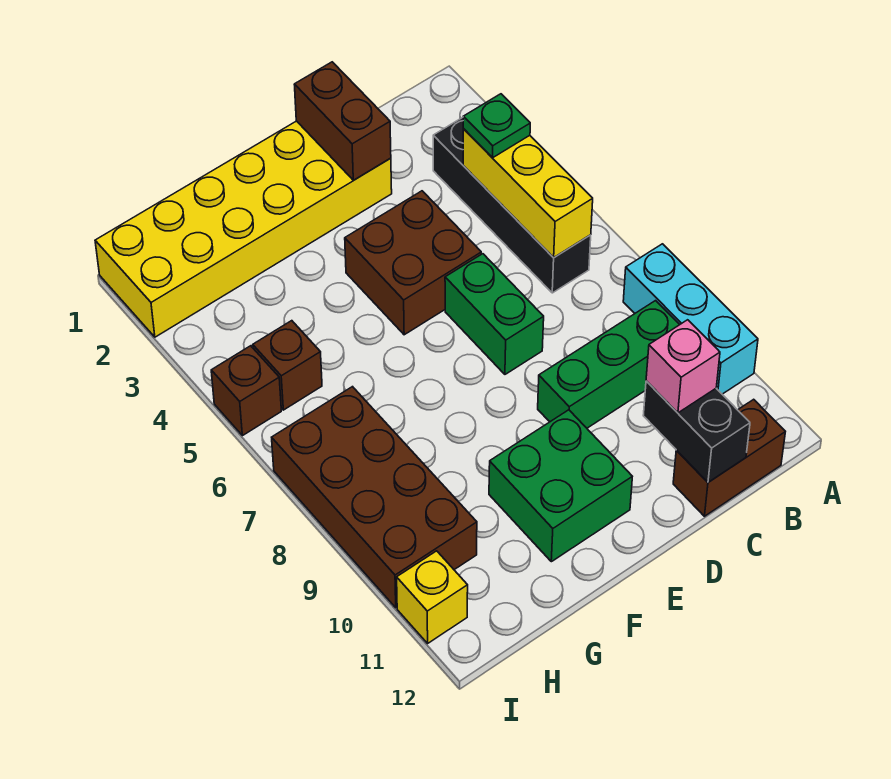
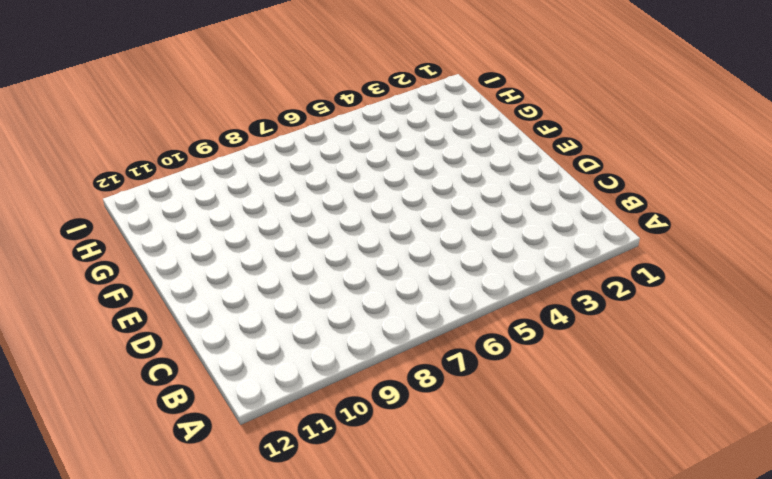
none -> cyan brick A8:A10 level 1
none -> black brick B3:B6 level 1
none -> green brick B9:D9 level 1

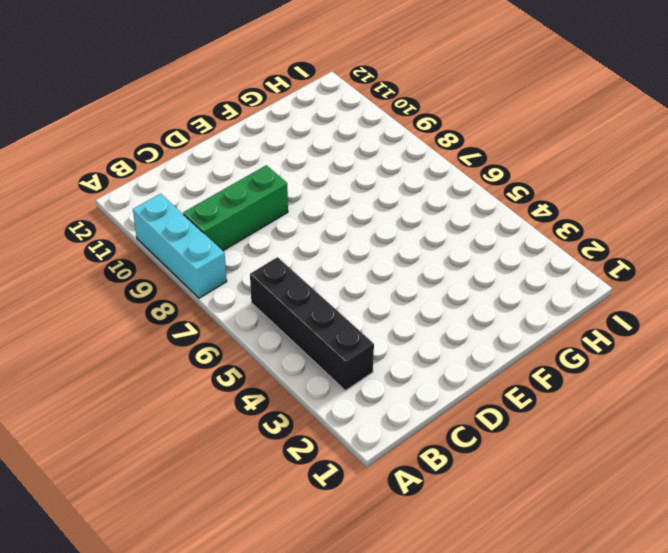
none -> brown brick B12:C12 level 1
none -> yellow brick D1:I2 level 1
none -> brown brick D4:E5 level 1

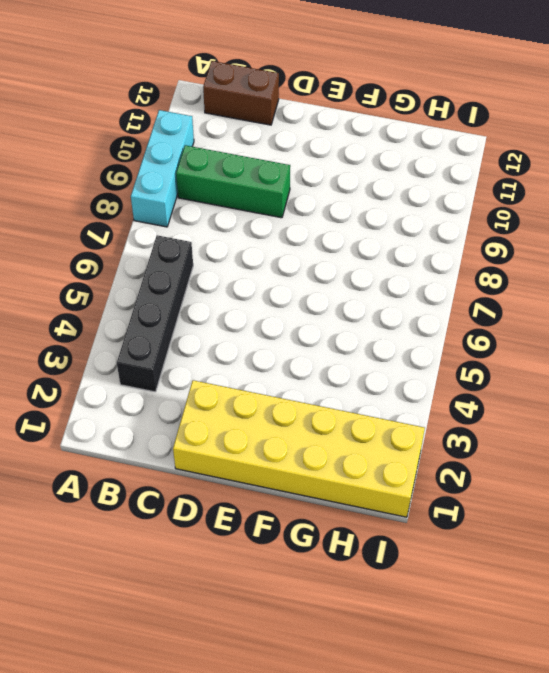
none -> brown brick D4:E5 level 1
none -> green brick D6:D7 level 1
none -> green brick E10:F11 level 1

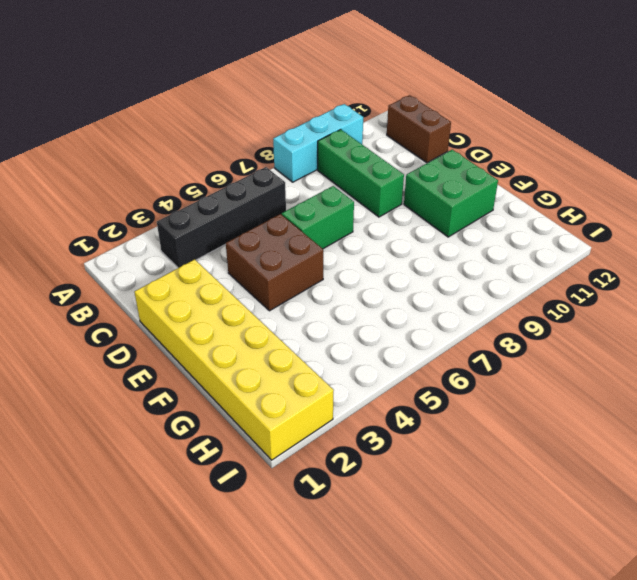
none -> brown brick H5 level 1
none -> brown brick H7:I10 level 1
none -> brown brick I5 level 1

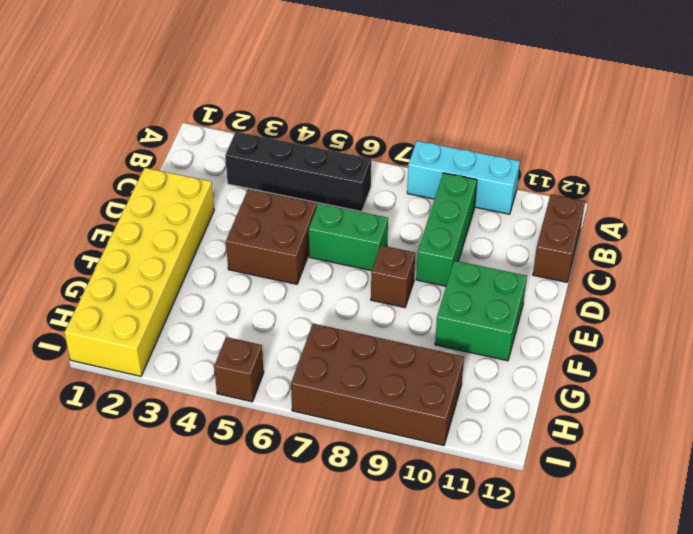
brown brick E8 level 1 -> brown brick H5 level 1
none -> yellow brick I11 level 1
none -> yellow brick B4:B6 level 2
none -> black brick C11:C12 level 2

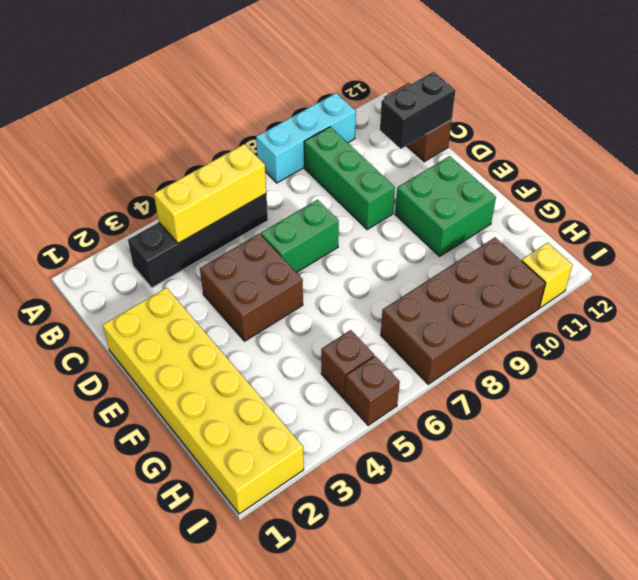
none -> brown brick D1:D2 level 2
none -> green plate B4 level 3
none -> pink brick C11 level 3

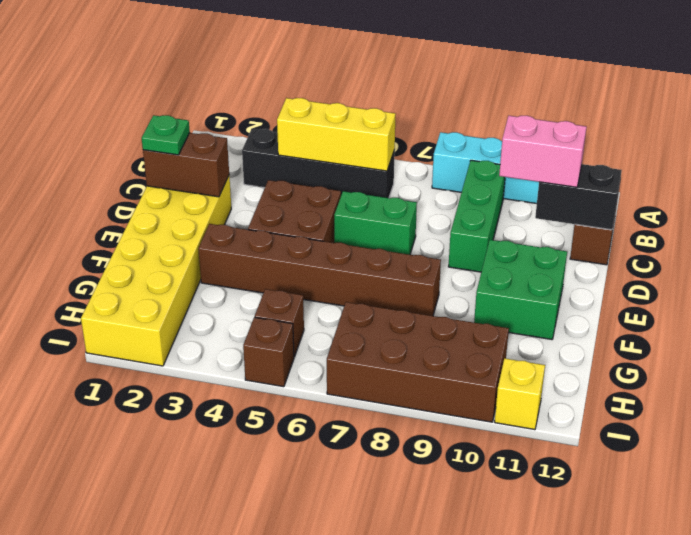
pink brick C10:C11 level 3 -> pink brick C11 level 3
green plate D1 level 3 -> green plate B4 level 3
brown brick F3:F8 level 1 -> none

